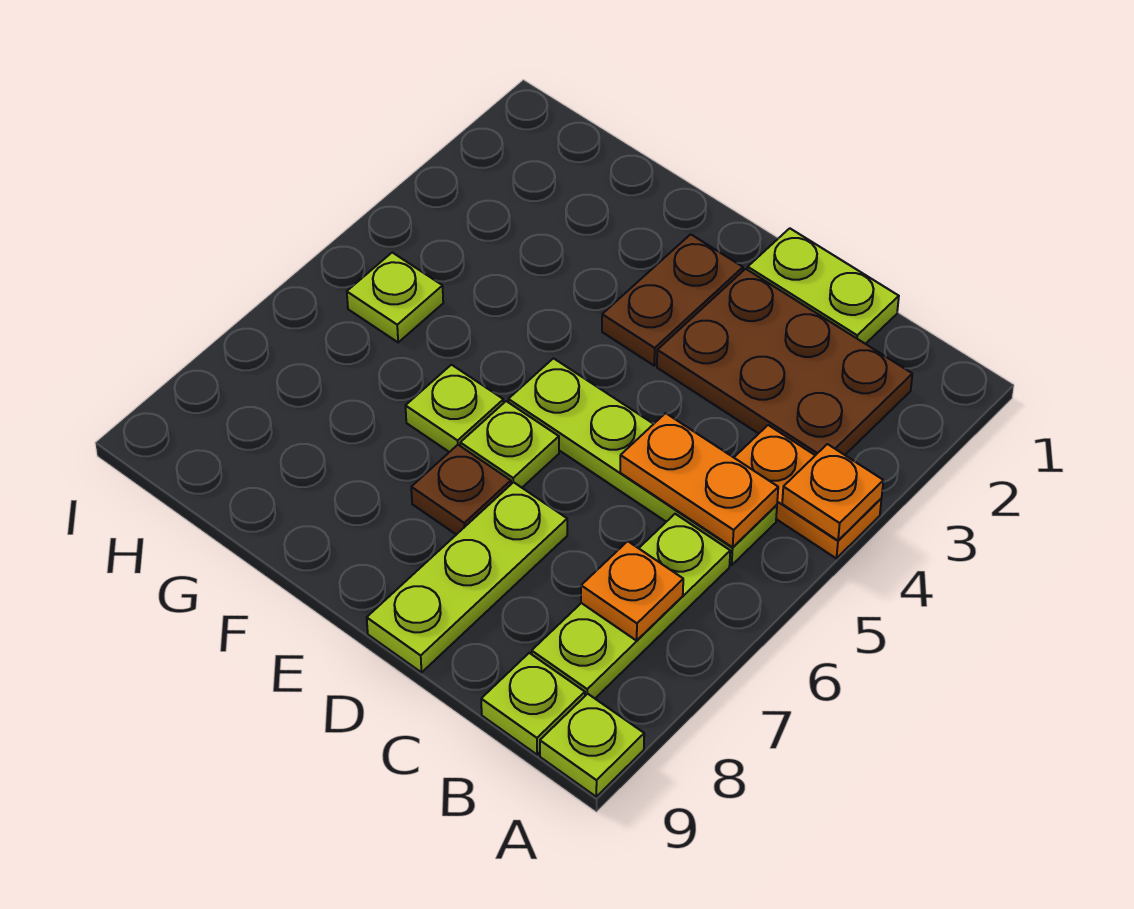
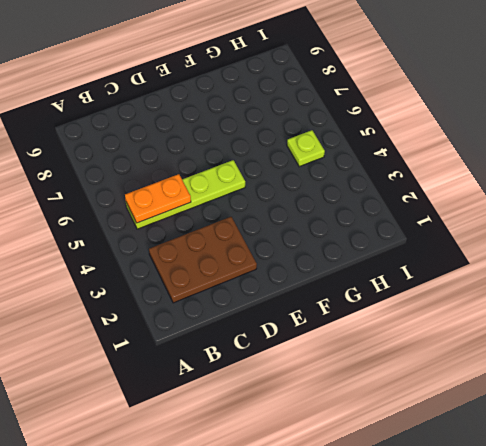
none -> orange plate A4:B4 level 1
none -> lime plate A9 level 1
none -> lime plate B6:B8 level 1

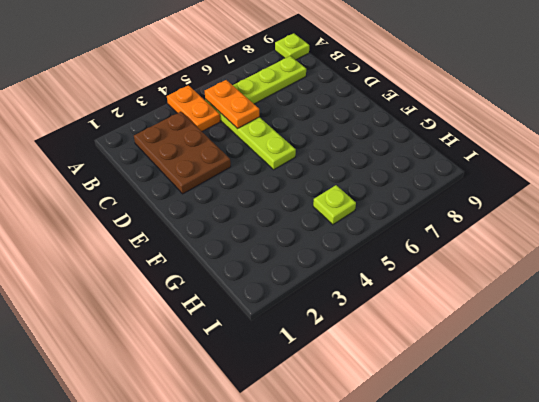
none -> lime plate B9 level 1
none -> lime plate C1:D1 level 1
none -> lime plate D7:D9 level 1

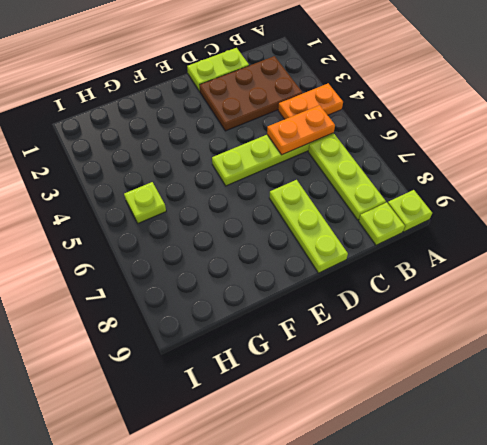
none -> brown plate E2:E3 level 1
none -> lime plate E6 level 1
none -> brown plate E7 level 1

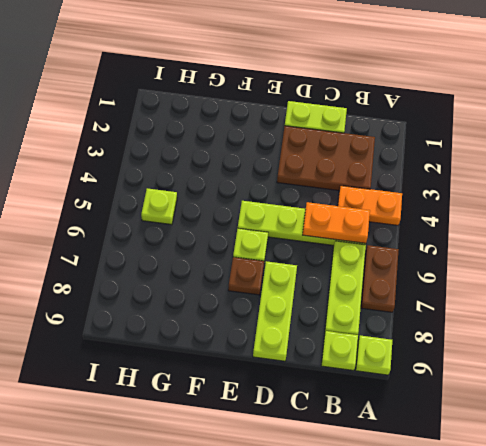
brown plate A6:A7 level 1 -> brown plate E2:E3 level 1
none -> lime plate F6 level 1
none -> orange plate A4 level 2
none -> orange plate B7 level 2

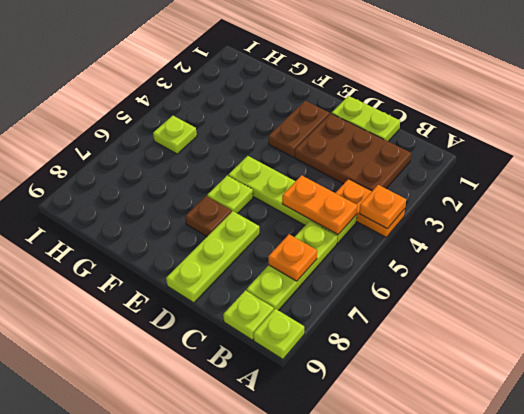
none -> lime plate F6 level 1

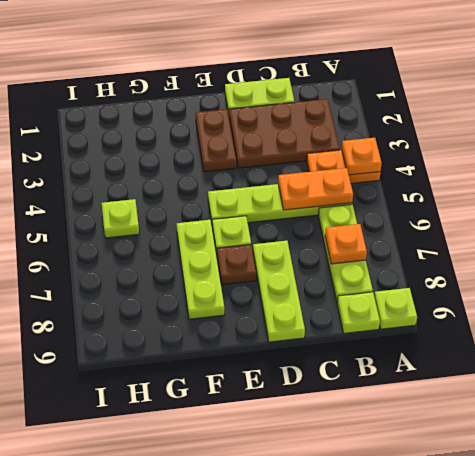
lime plate F6:F8 level 1 -> lime plate F6 level 1

